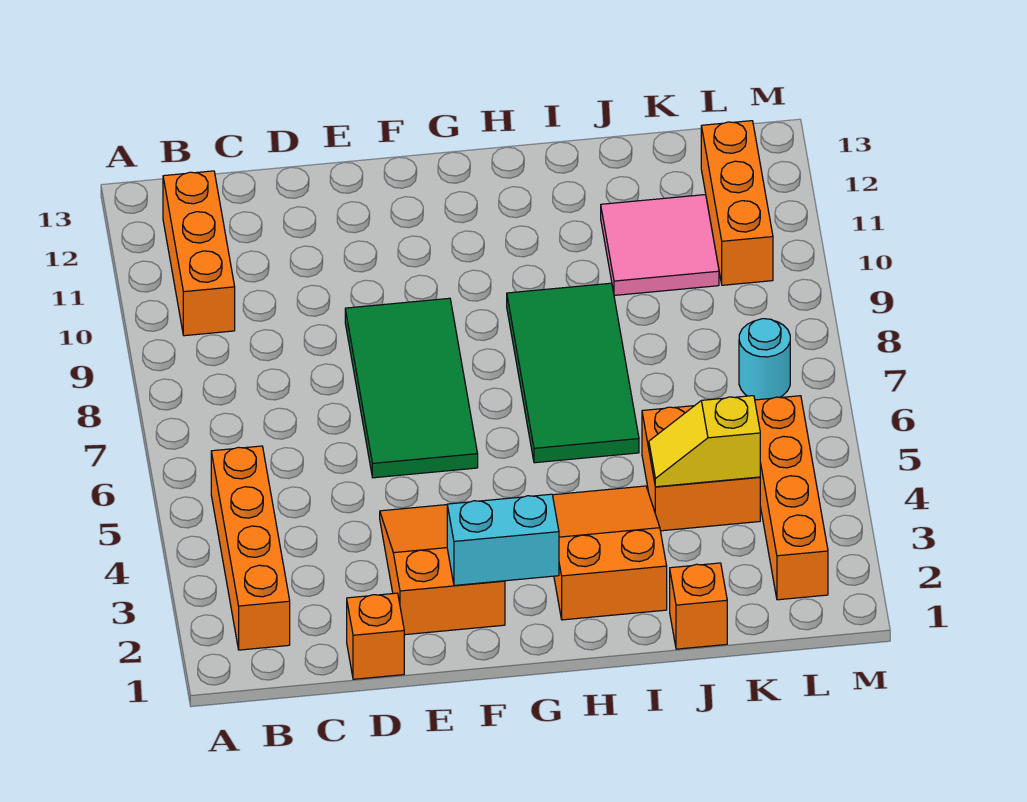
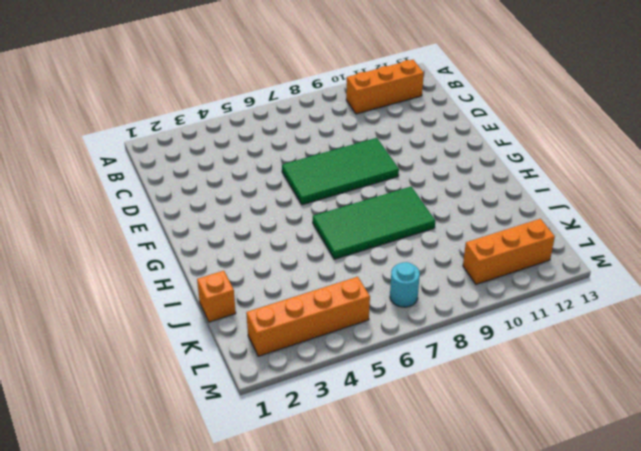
none -> orange brick B2:B5 level 1
none -> orange brick D1 level 1
none -> orange slope E2:F4 level 1 top 2

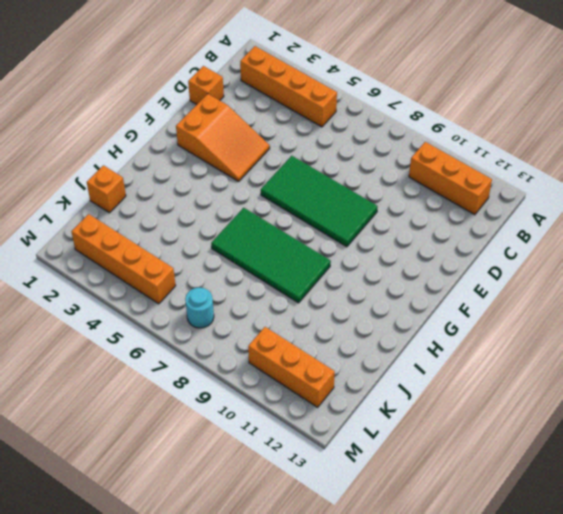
none -> orange slope H2:I4 level 1 top 2
none -> orange brick J4:K5 level 1
none -> pink tile J10:K11 level 1

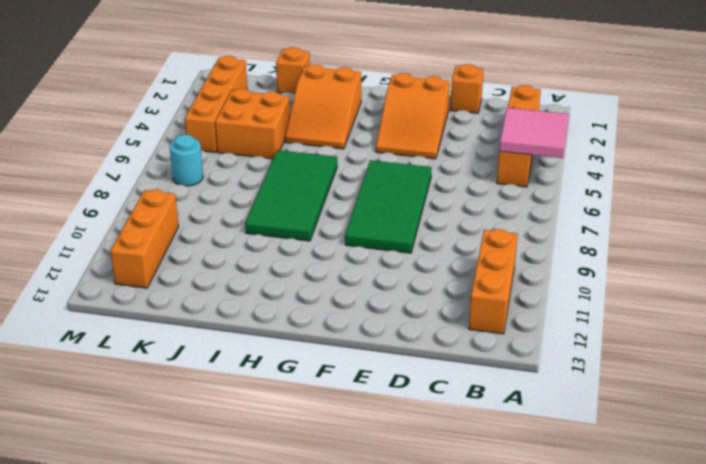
pink tile A4:B5 level 2 -> pink tile J10:K11 level 1
none -> cyan brick F2:G2 level 2
none -> yellow slope J4:K4 level 2 top K

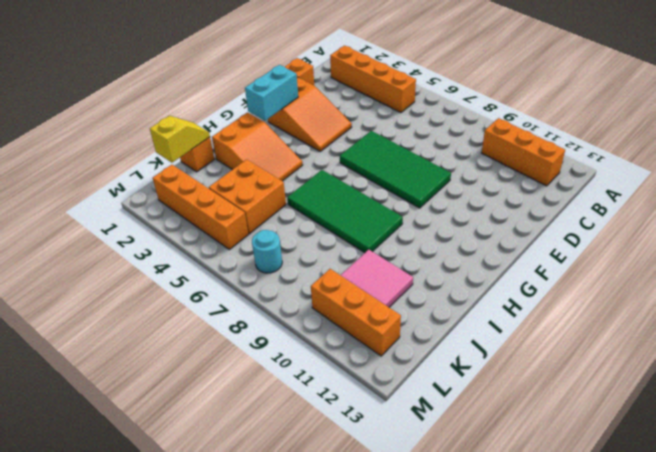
yellow slope J1:K1 level 2 top K -> yellow slope J4:K4 level 2 top K

